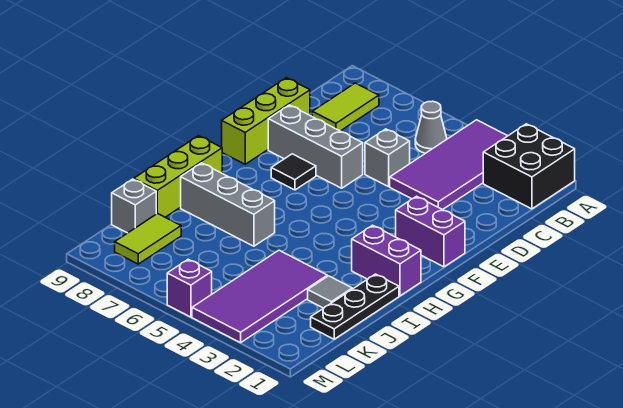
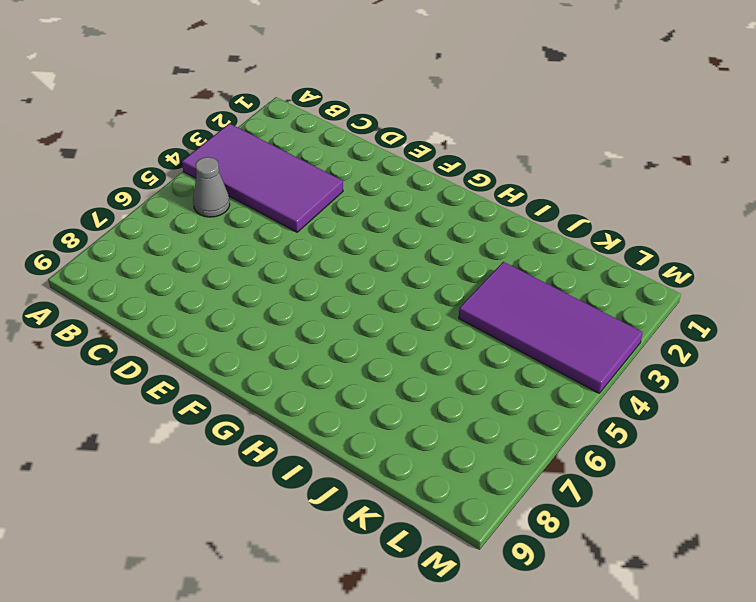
none -> black brick A1:B2 level 1
none -> lime tile B8:C8 level 1
none -> grey brick D5 level 1

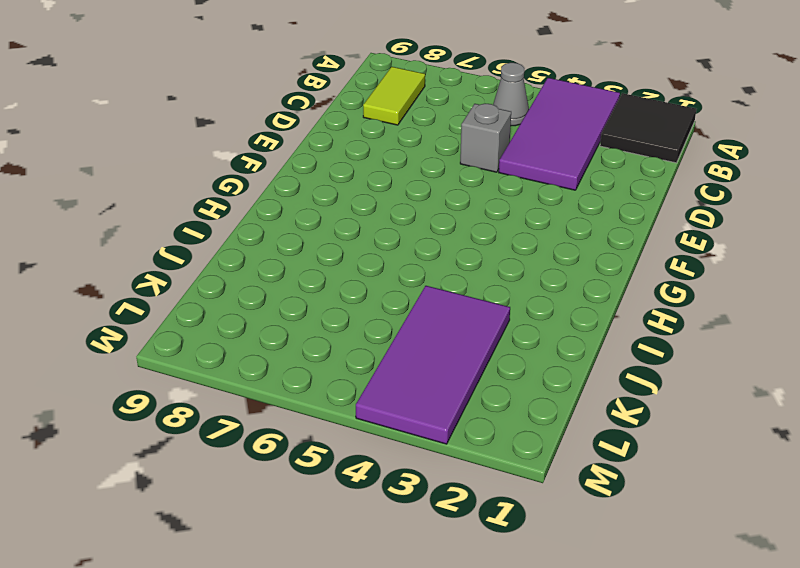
black tile A1:B2 level 1 -> black brick A1:B2 level 1
none -> lime brick D9:F9 level 1
none -> grey brick E6:E8 level 1
none -> purple brick F1:F2 level 1

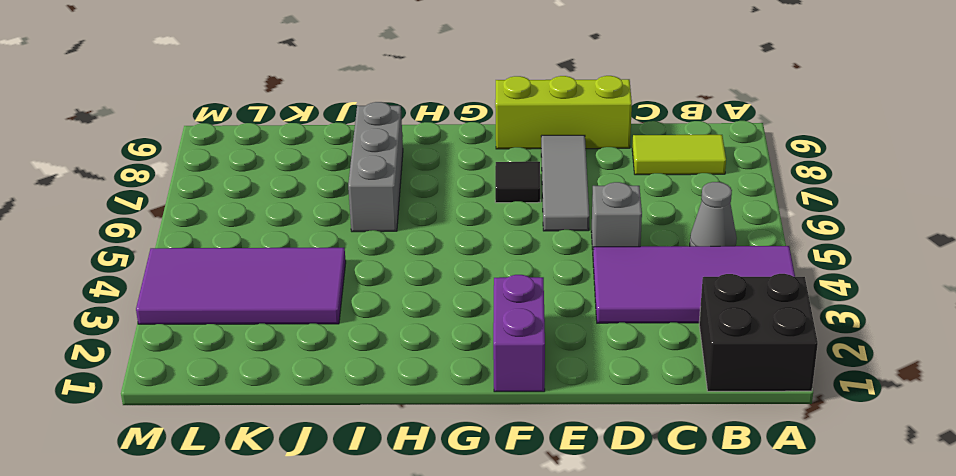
grey tile E6:E8 level 1 -> grey brick E6:E8 level 1
none -> purple brick H1:H2 level 1
none -> lime brick H9:J9 level 1
none -> black plate I1:K1 level 1

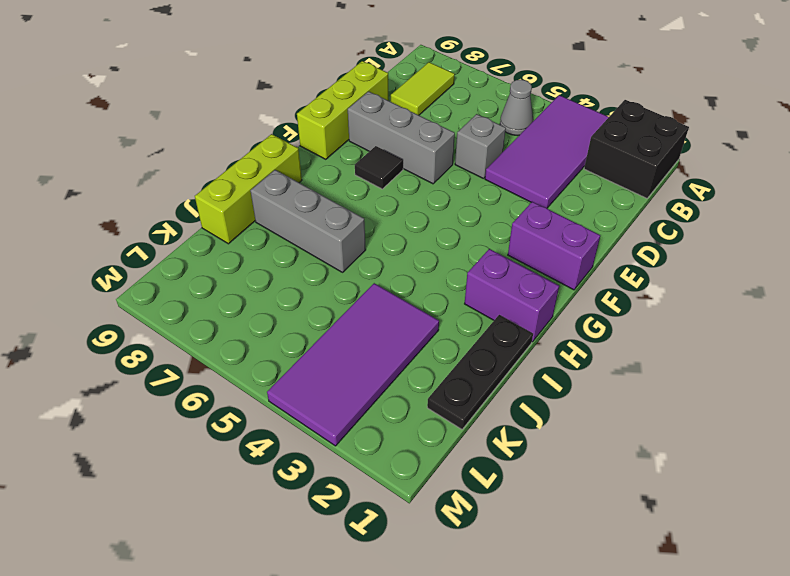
none -> grey tile J2 level 1
none -> lime tile K8:L8 level 1
none -> grey brick K9 level 1

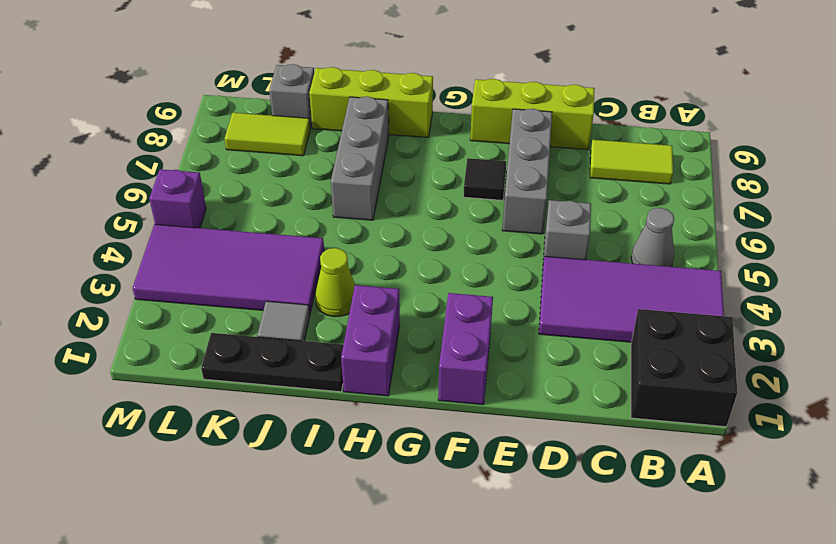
lime cone I3 level 1 -> none

